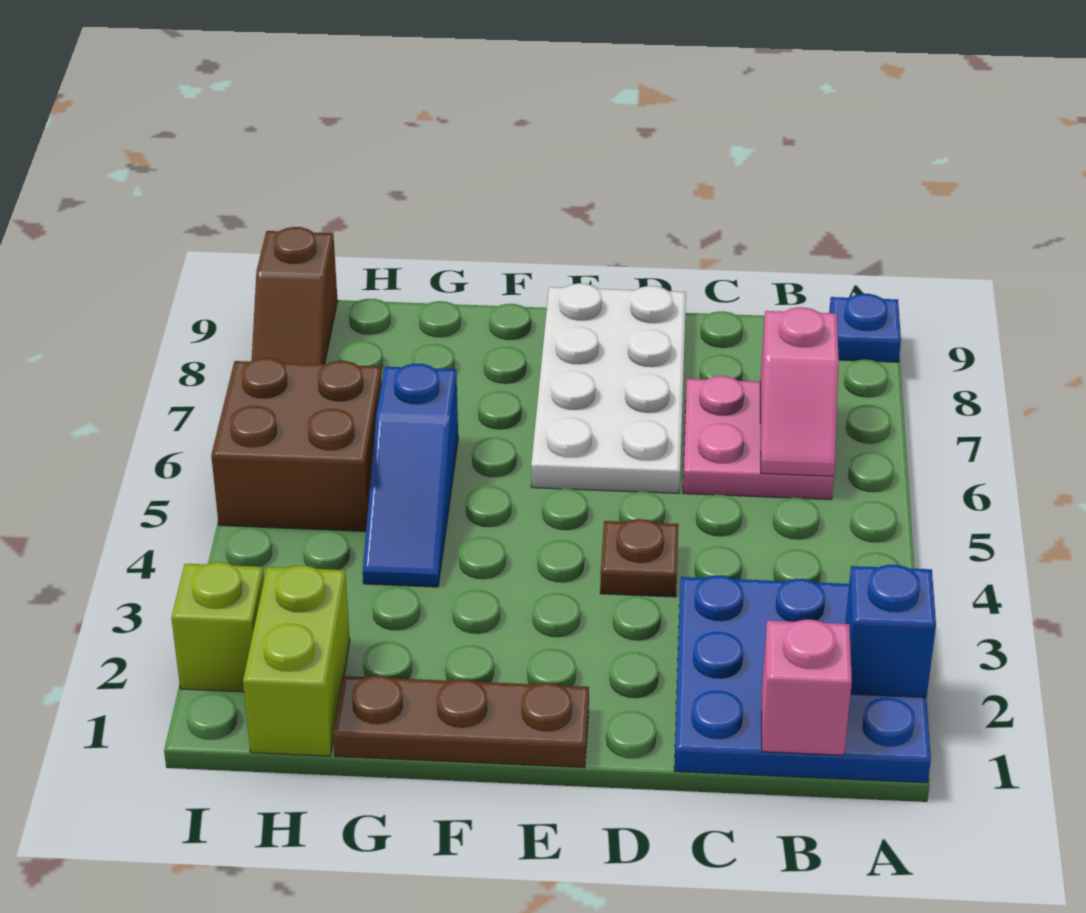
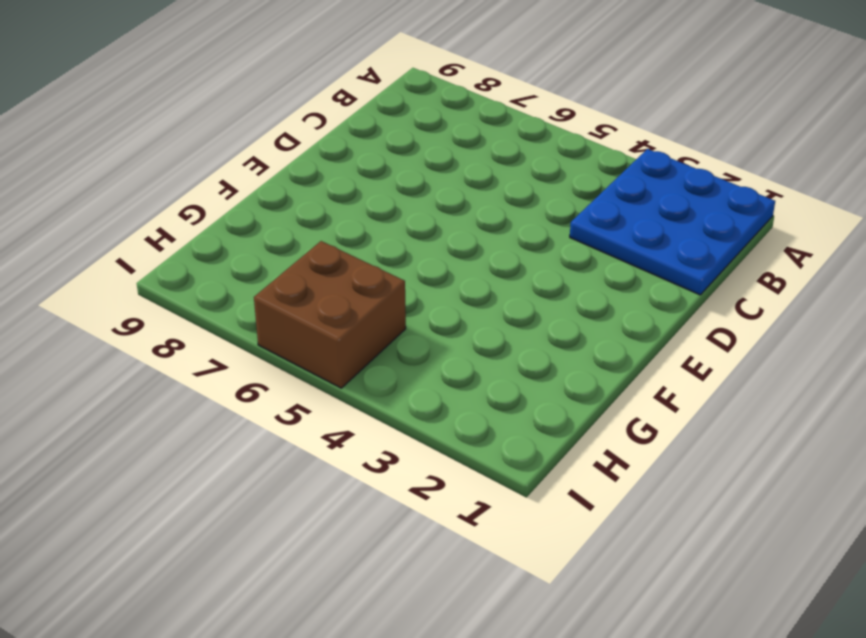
none -> blue plate A9 level 1
none -> pink plate B6:C7 level 1
none -> brown plate D4 level 1

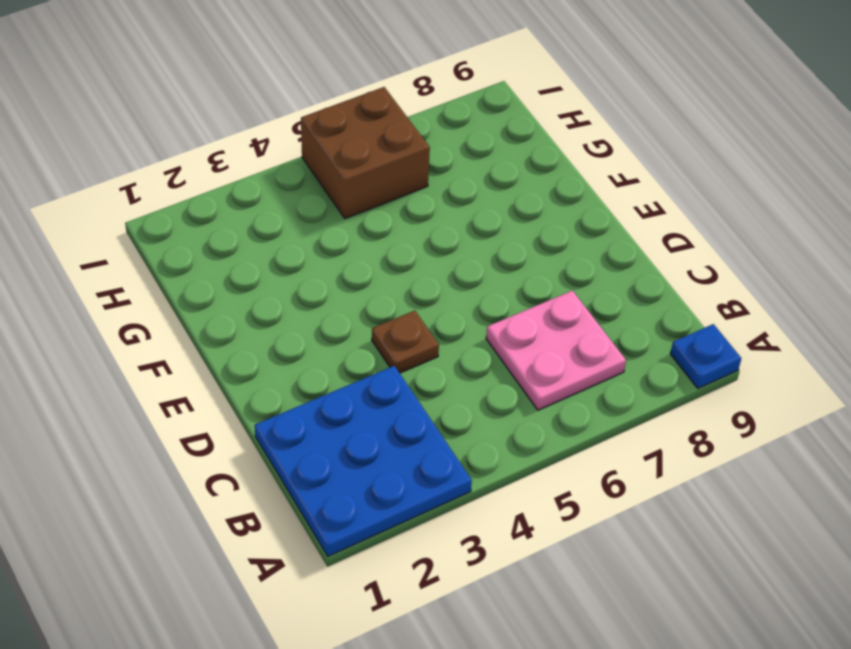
none -> white plate D6:E9 level 1
none -> brown plate E1:G1 level 1
none -> blue slope G4:G6 level 1 top 6

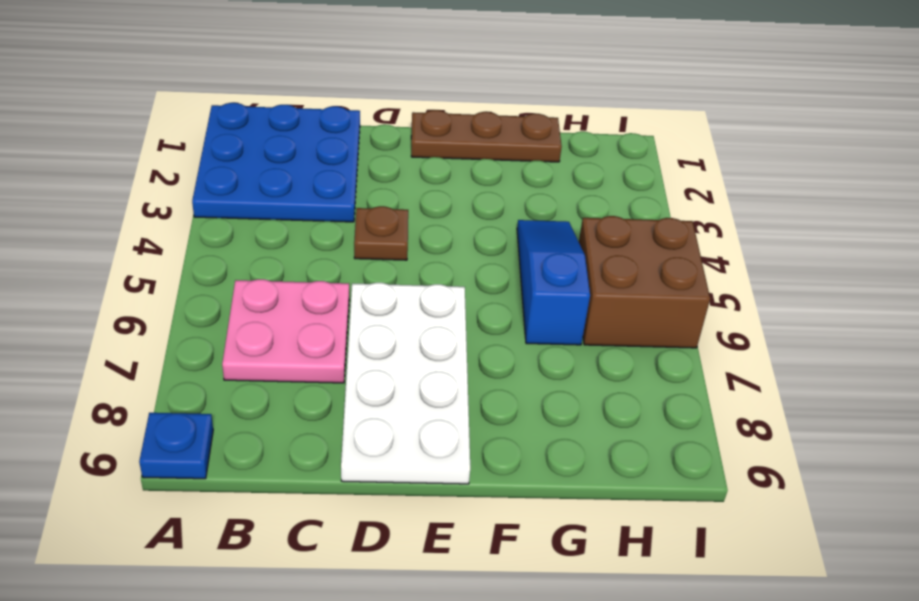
none -> lime brick H1:H2 level 1
none -> lime brick I2 level 1
none -> brown slope I8:I9 level 1 top 9

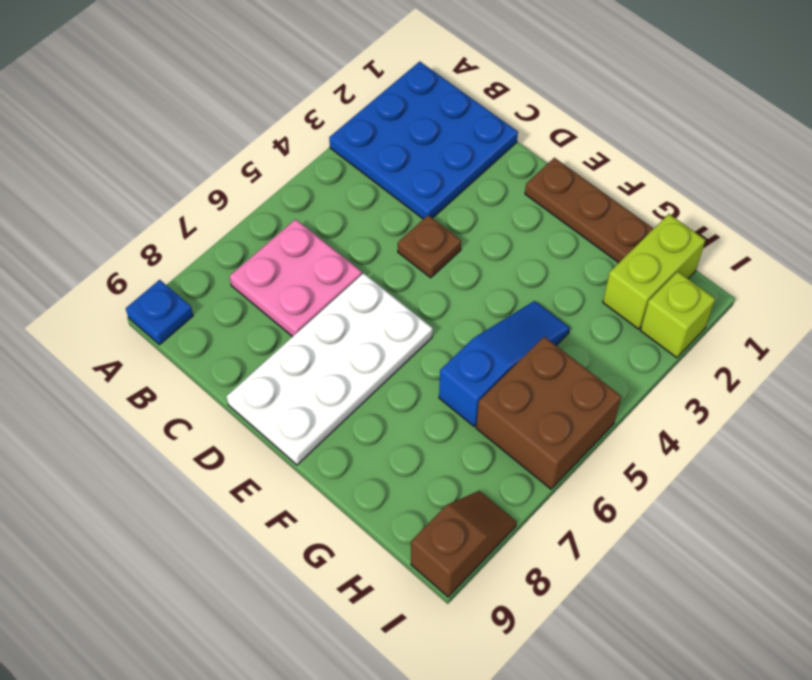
none -> blue brick A2 level 2
none -> pink brick B1 level 2
none -> pink slope B6:B7 level 2 top 7

